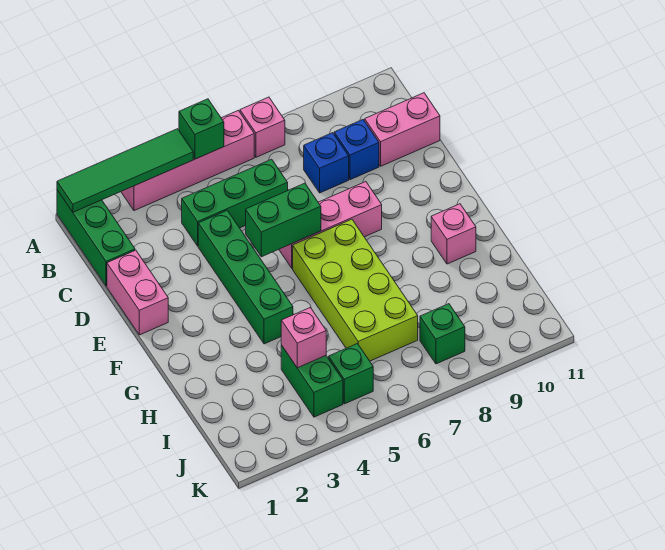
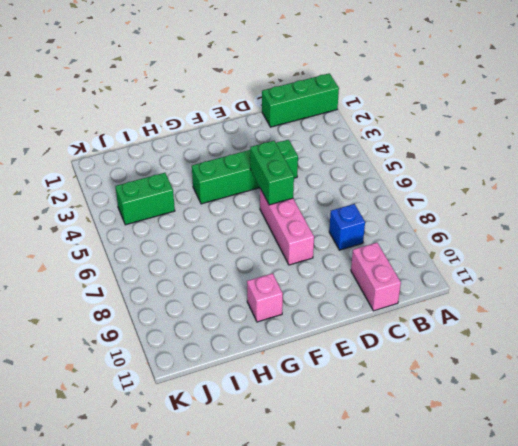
none -> pink brick A3:A6 level 1
none -> pink brick A7 level 1
none -> green brick C4:C6 level 1

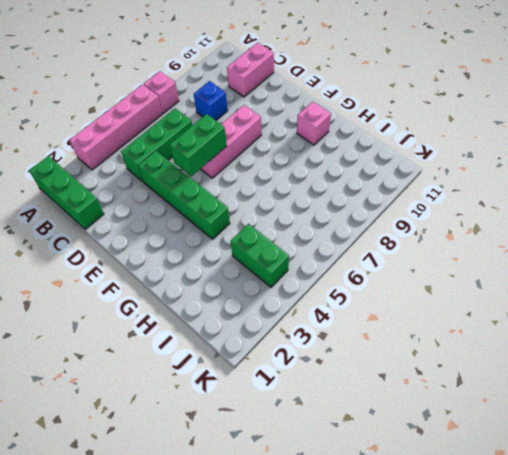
none -> blue brick C9 level 1
none -> pink brick D1:E1 level 1
none -> lime brick F6:I7 level 1

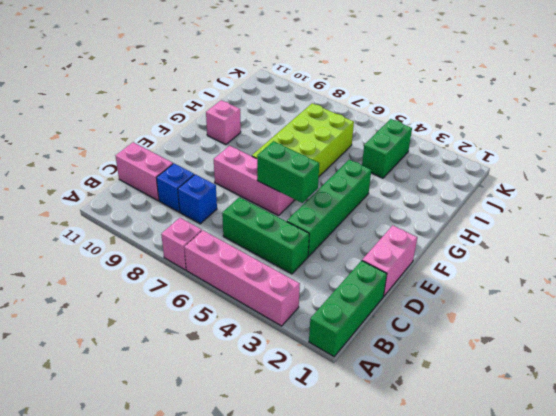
none -> green brick J5 level 1
none -> green brick J8 level 1
none -> green tile A1:A4 level 2

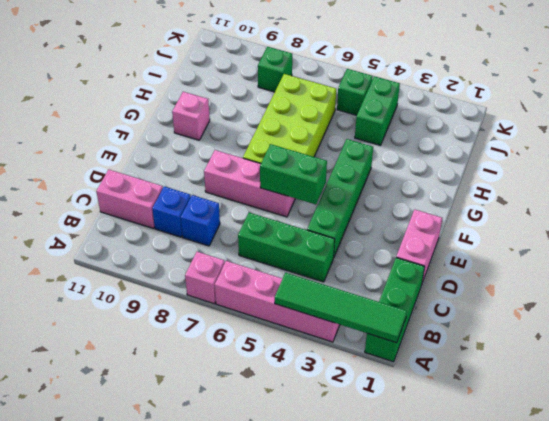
none -> green brick A5 level 2
none -> pink brick I4 level 2

